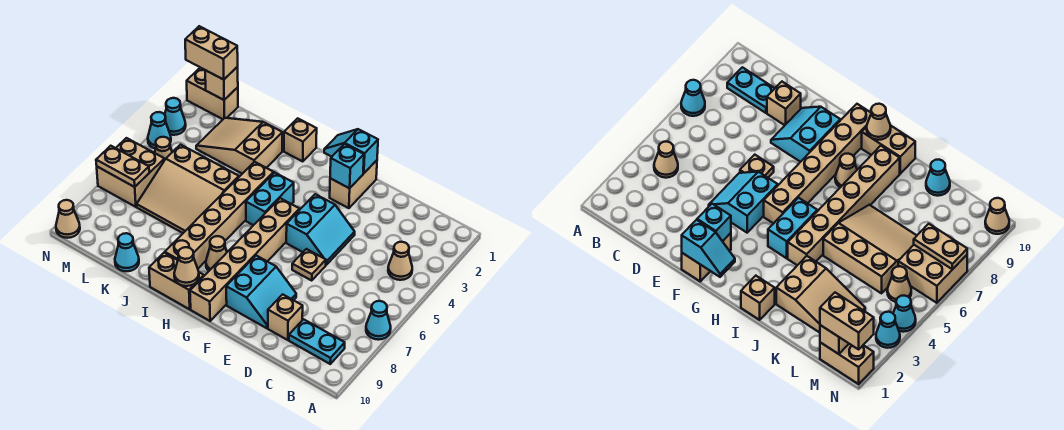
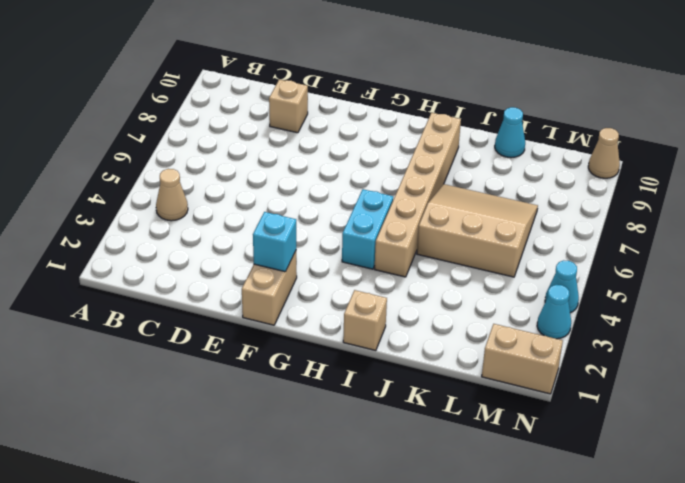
none -> cyan cone A7 level 1
none -> cyan plate B9:C9 level 1
none -> cyan slope E4:F5 level 1 top F

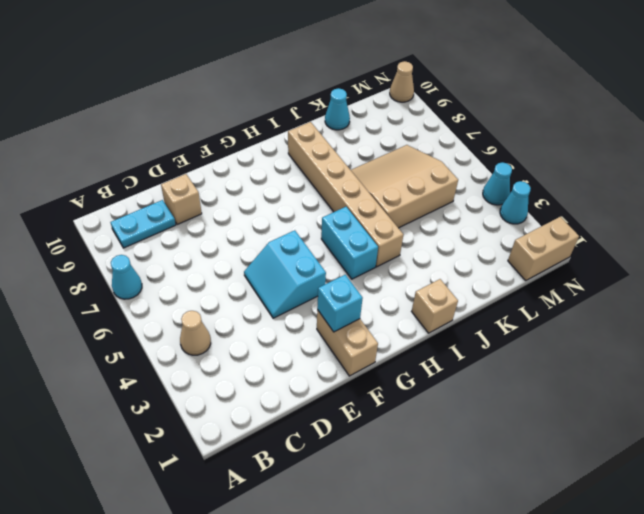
none -> tan plate E6 level 1
none -> cyan slope E8:F9 level 1 top F
none -> tan brick G5:G10 level 1

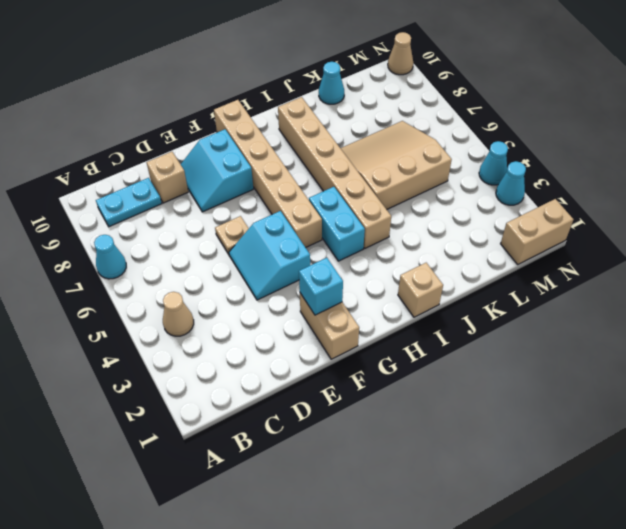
none -> tan cone H8 level 1
none -> tan brick H10:I10 level 1
none -> tan slope J2:L3 level 1 top J

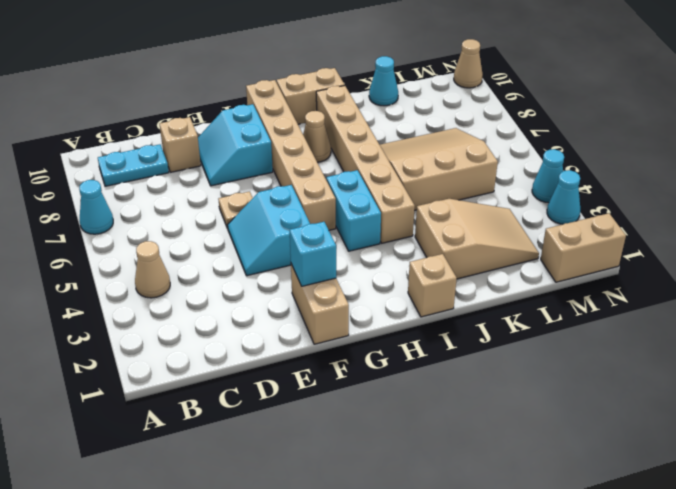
none -> tan cone M5 level 1
none -> tan brick M6:N7 level 1
none -> cyan slope F1:G1 level 2 top F

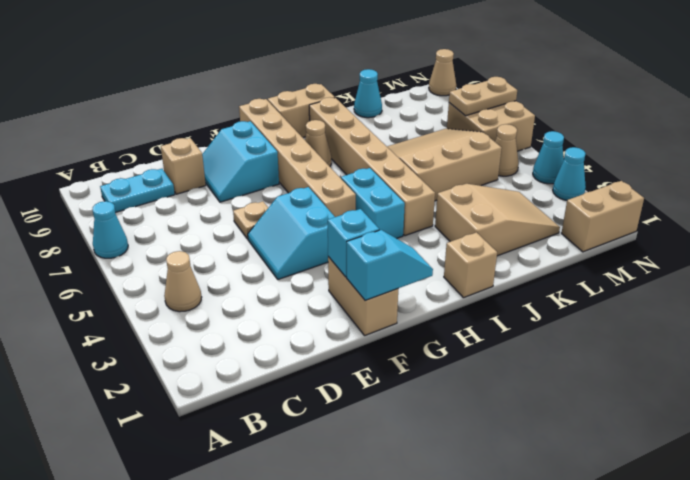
none -> tan cone H10 level 2
none -> tan brick M1 level 2
none -> tan brick M1:N1 level 3

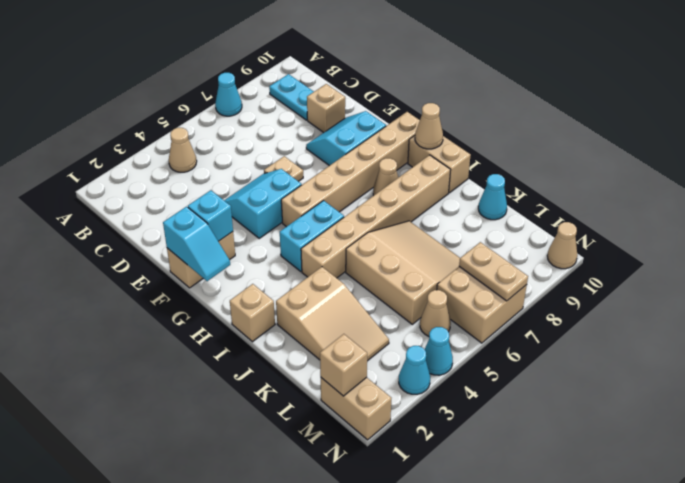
none -> tan brick M1:N1 level 3

